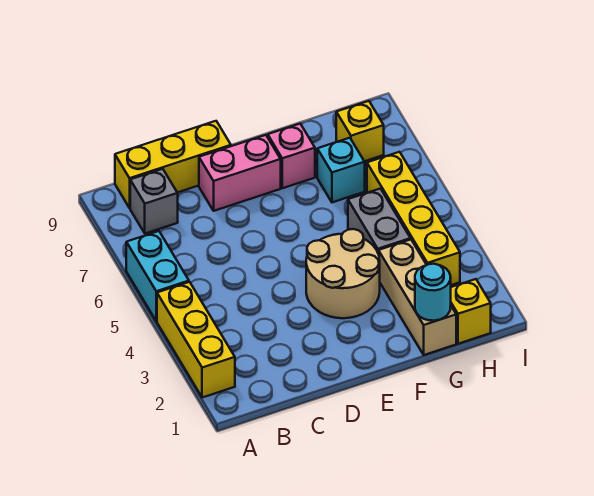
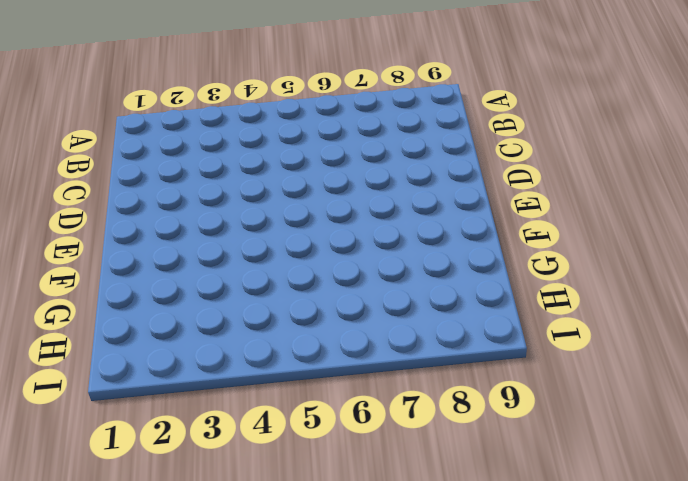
none -> yellow brick A2:A4 level 1
none -> cyan brick A5:A6 level 1
none -> grey brick B8 level 1

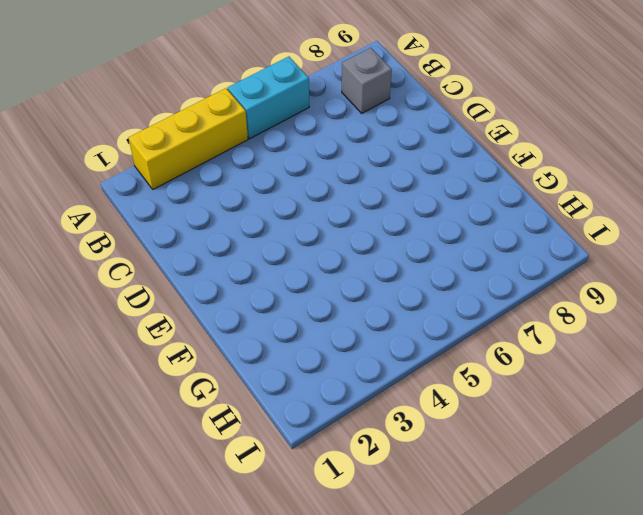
none -> yellow brick B9:D9 level 1
none -> pink brick D8:E8 level 1
none -> tan round brick E3:F4 level 1

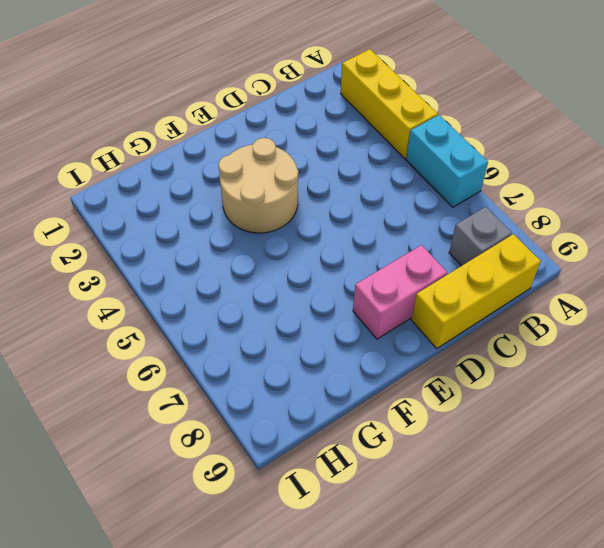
none -> pink brick F8 level 1
none -> tan brick G1:G3 level 1
none -> grey brick G4:G5 level 1

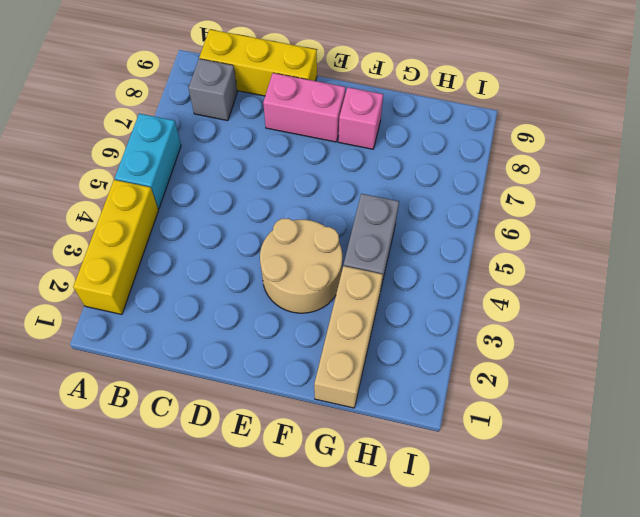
none -> cyan brick G7 level 1
none -> yellow brick H1 level 1
none -> yellow brick H3:H6 level 1

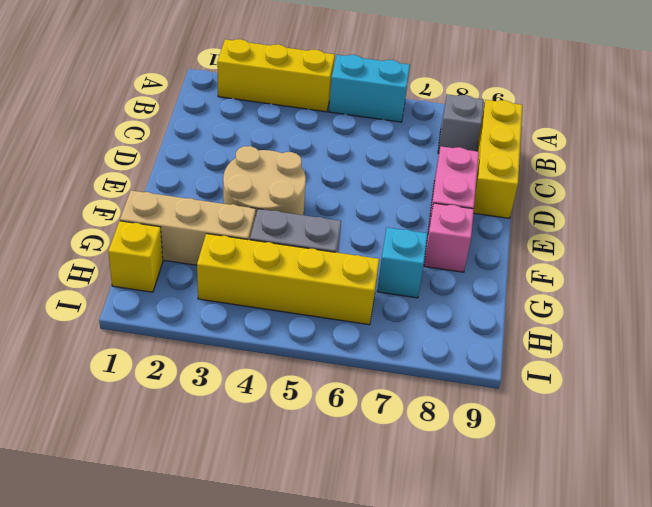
none -> yellow brick H8 level 1
none -> cyan round brick G1 level 2

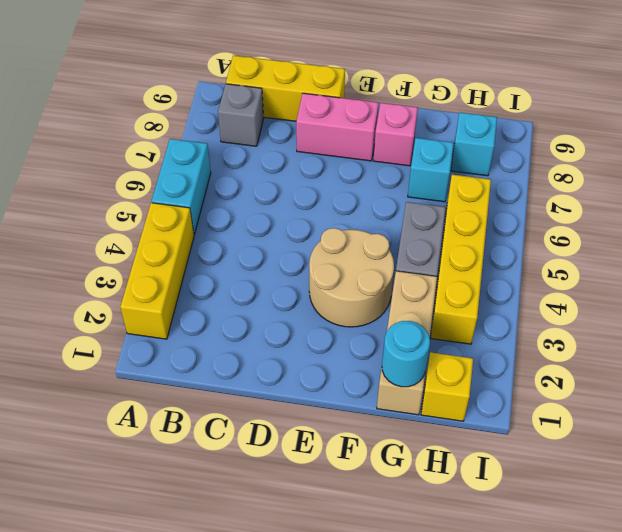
cyan brick H8 level 1 -> yellow brick H8 level 1

